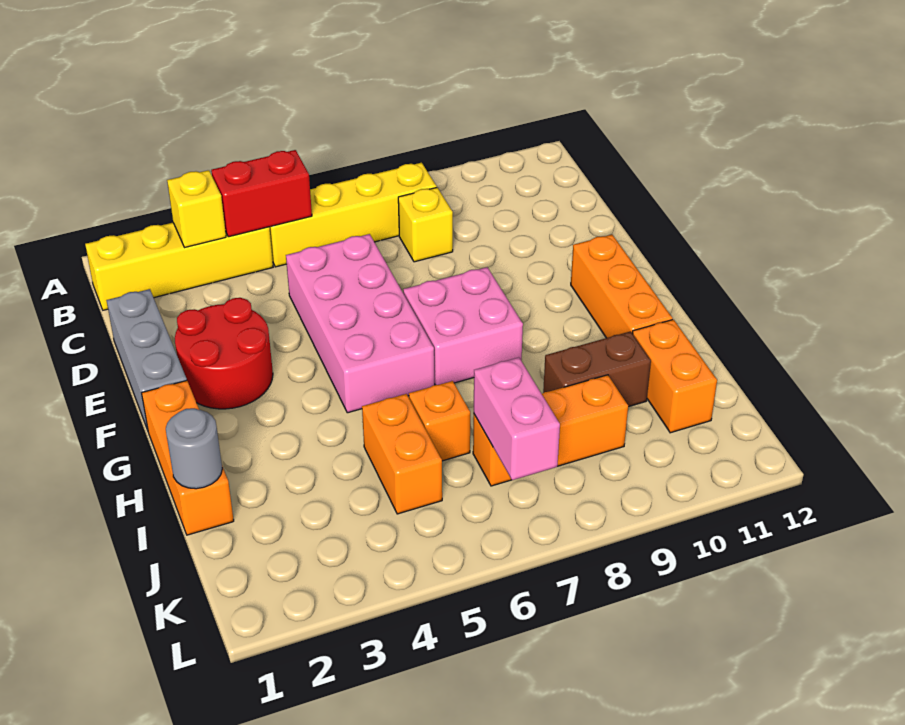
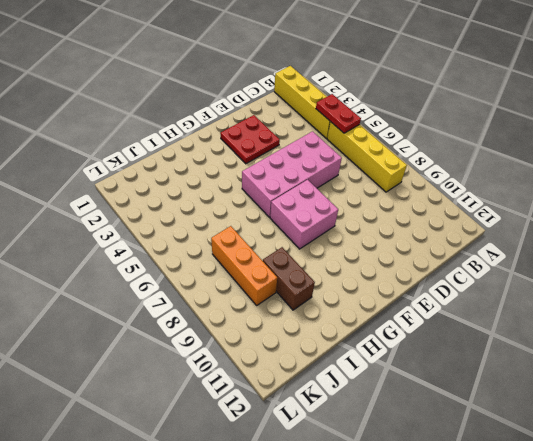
red plate B4:B5 level 2 -> red brick B4:B5 level 2
red plate E2:F3 level 1 -> red round brick E2:F3 level 1
none -> yellow brick C8 level 1
none -> grey brick D1:F1 level 1
none -> orange brick F11:H11 level 1

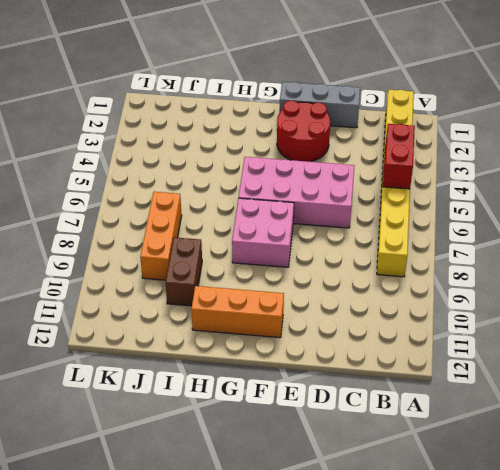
none -> yellow brick C8 level 1
none -> orange brick G1:I1 level 1
none -> orange brick I5:J5 level 1

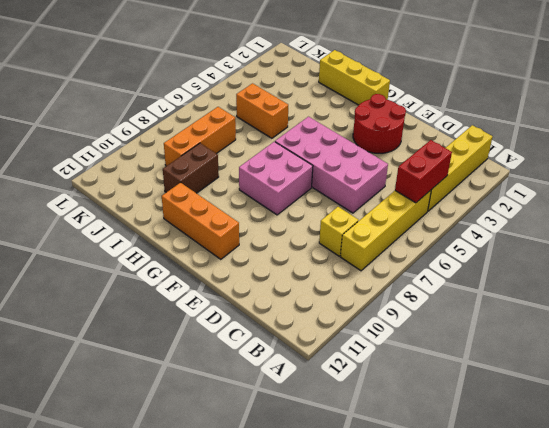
yellow brick G1:I1 level 1 -> orange brick G1:I1 level 1
none -> grey brick D1:F1 level 1
none -> orange brick I6 level 1
none -> orange brick I11:J11 level 1

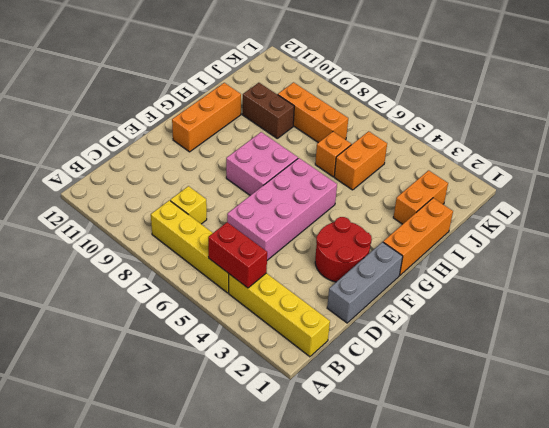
orange brick I2:J2 level 1 -> orange brick I11:J11 level 1
none -> yellow brick B3 level 2
none -> grey round brick I1 level 2
none -> pink brick J7:K7 level 2

